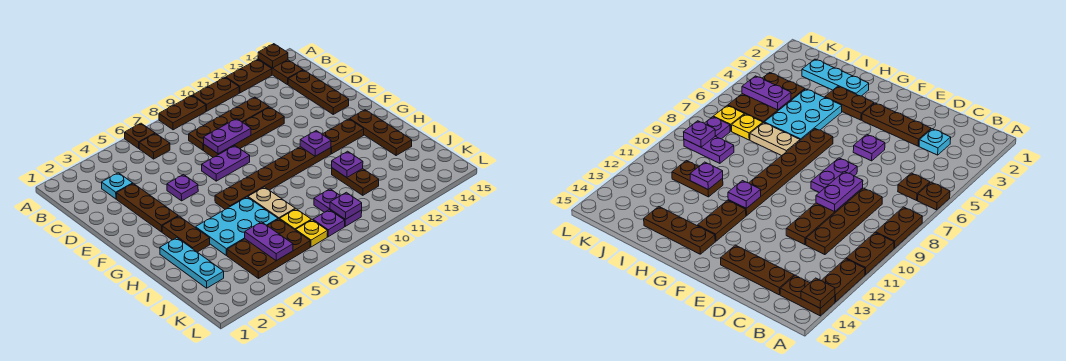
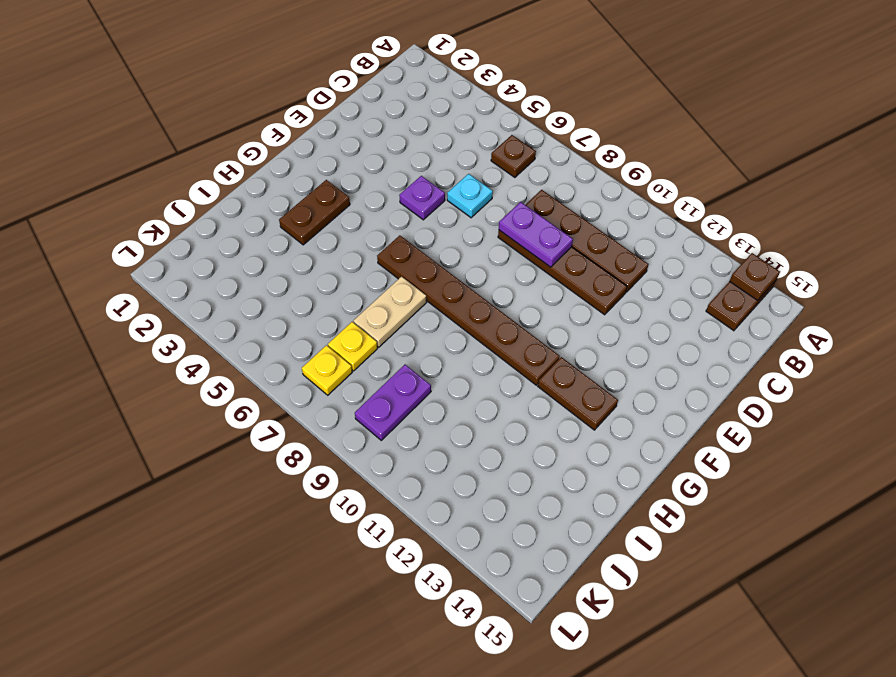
cyan plate D6 level 1 -> cyan plate C3 level 1
none -> brown plate A6 level 1
none -> brown plate A8:A9 level 1
none -> brown plate A10:A11 level 1
none -> brown plate A12:A13 level 1

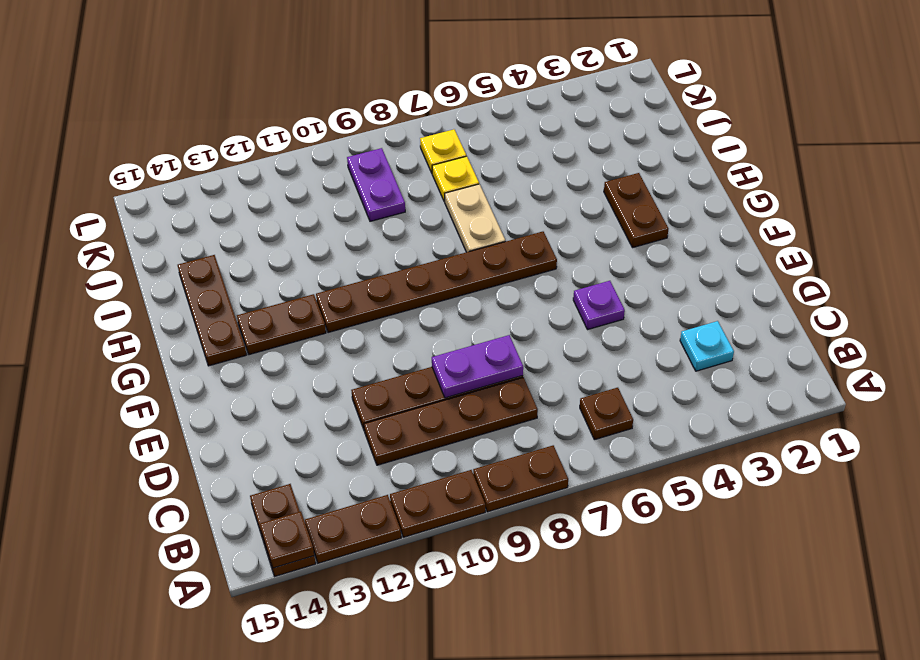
none -> brown plate A6 level 1
none -> brown plate C14:E14 level 1
none -> brown plate D3:F3 level 1
none -> purple plate E7:E8 level 1

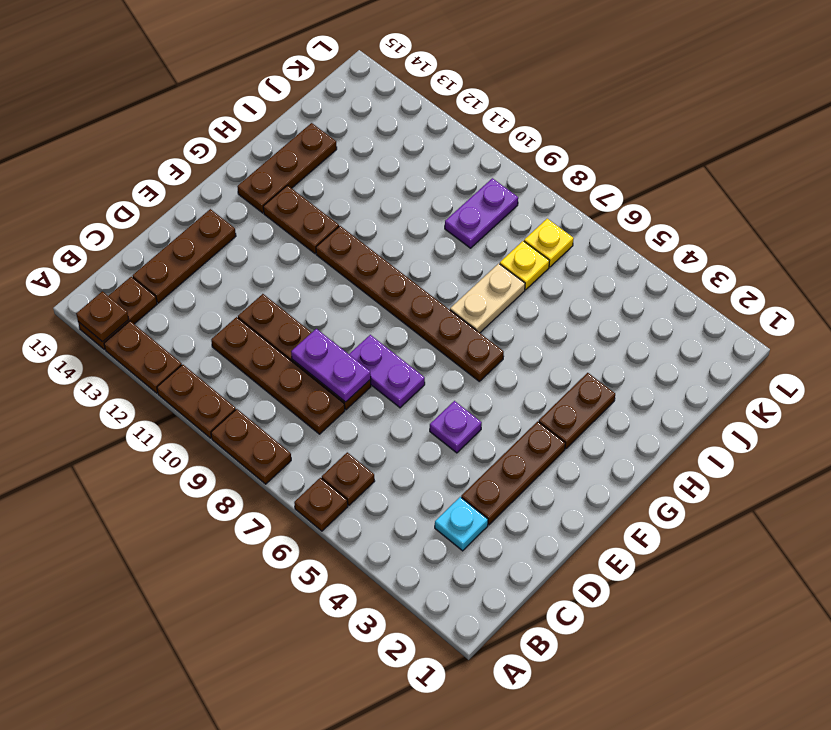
none -> cyan plate H2:J2 level 1
none -> cyan plate H4:I6 level 1
none -> brown plate I11:J11 level 1
none -> brown plate J4:K6 level 1

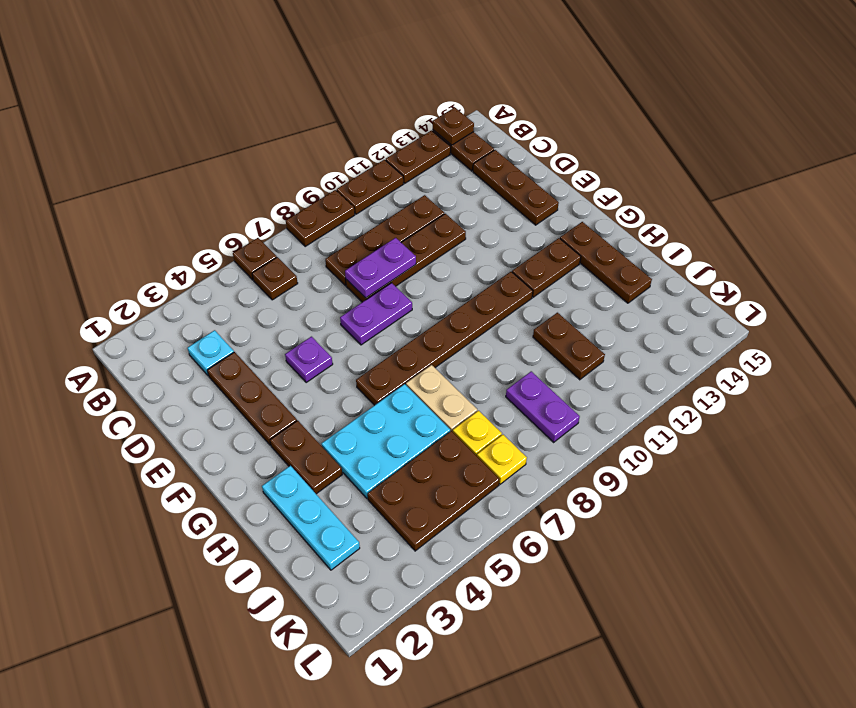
none -> purple plate K8 level 1
none -> purple plate G11 level 2
none -> purple plate I11 level 2
none -> purple plate J5:K5 level 2

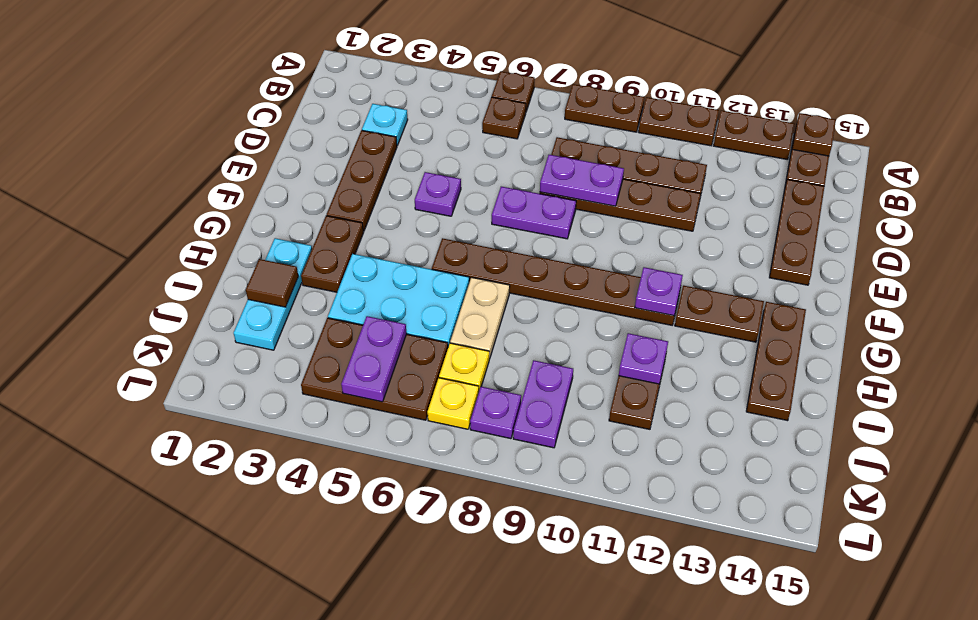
brown tile I2 level 2 -> none
none -> purple plate K9 level 2

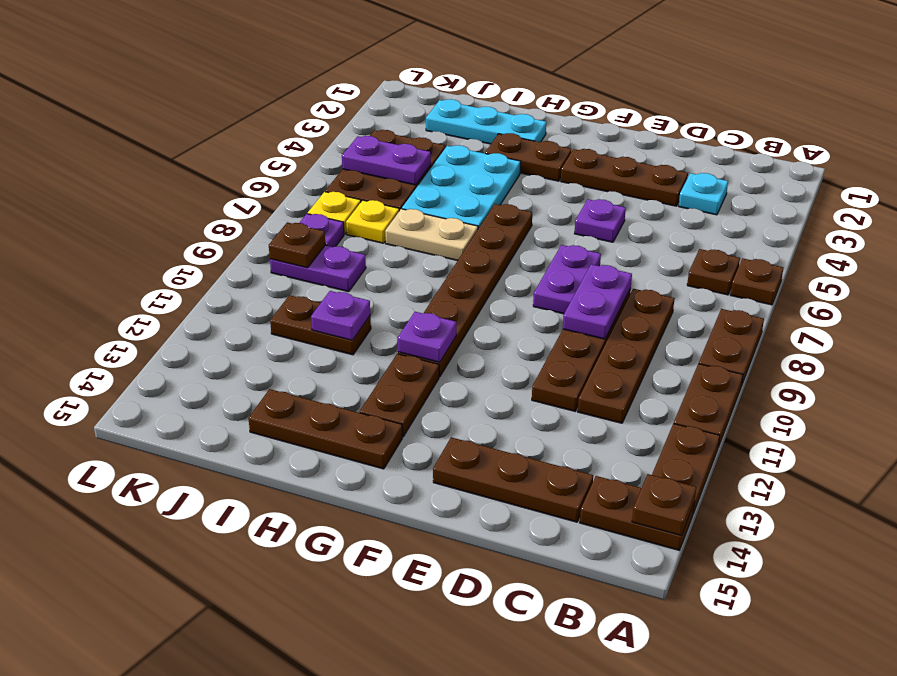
brown plate K9 level 2 -> purple plate K9 level 2

